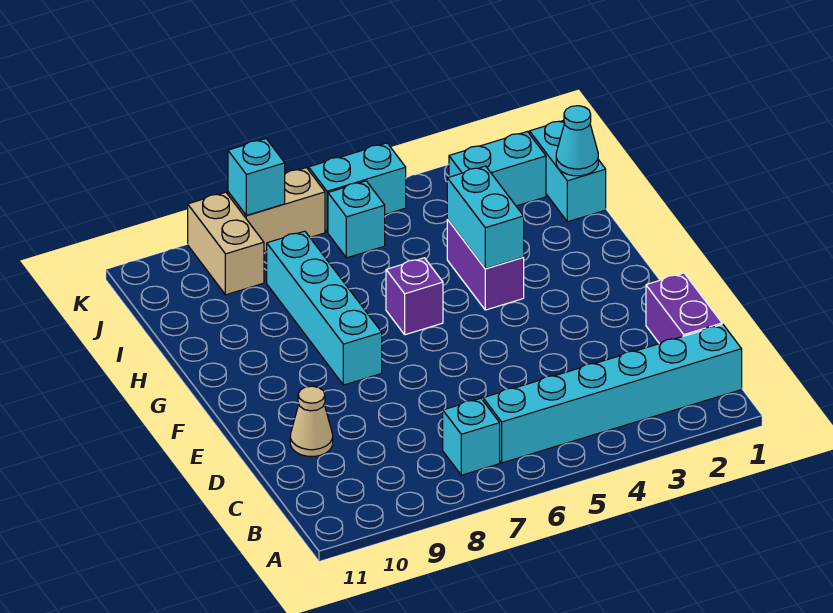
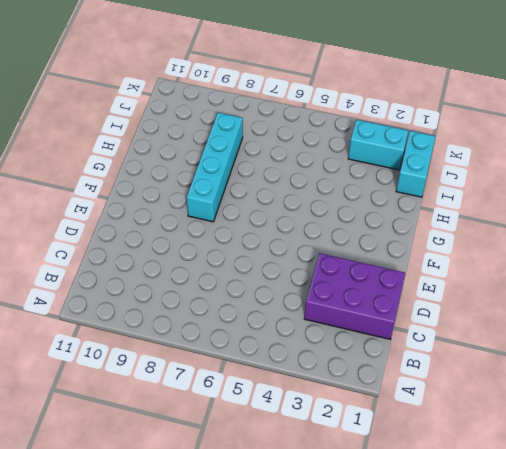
purple brick C1:D3 level 1 -> purple brick C1:D1 level 1
none -> cyan brick B1:B6 level 1
none -> cyan brick B7 level 1
none -> tan cone D10 level 1

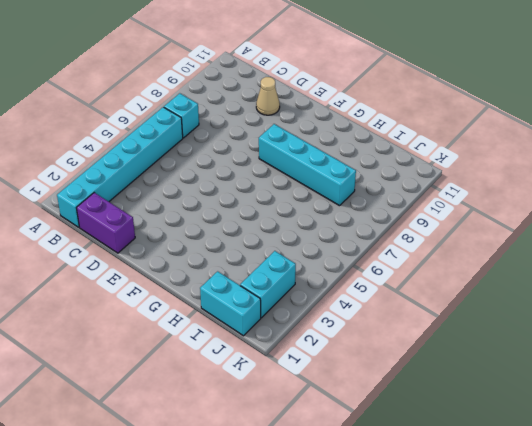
none -> purple brick G4:H4 level 1
none -> purple brick G6 level 1
none -> cyan brick J6 level 1

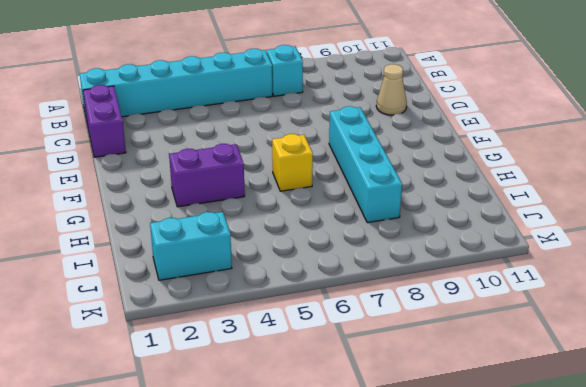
purple brick G3:G4 level 1 -> purple brick G4:H4 level 1
yellow brick G6 level 1 -> purple brick G6 level 1
none -> cyan brick I1:J1 level 1
none -> cyan brick J6 level 1
none -> tan brick J9:K9 level 1

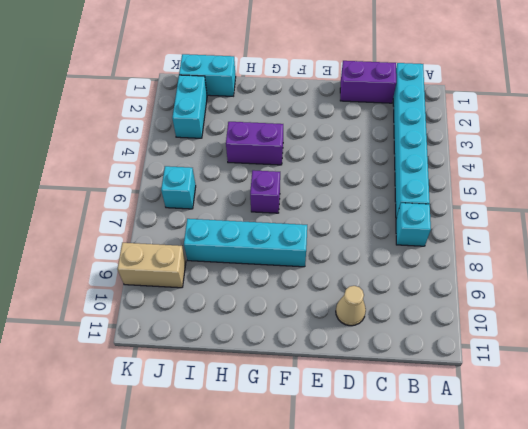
none -> cyan brick K5:K6 level 1
none -> tan brick K7:K8 level 1
none -> cyan brick G4:H4 level 2

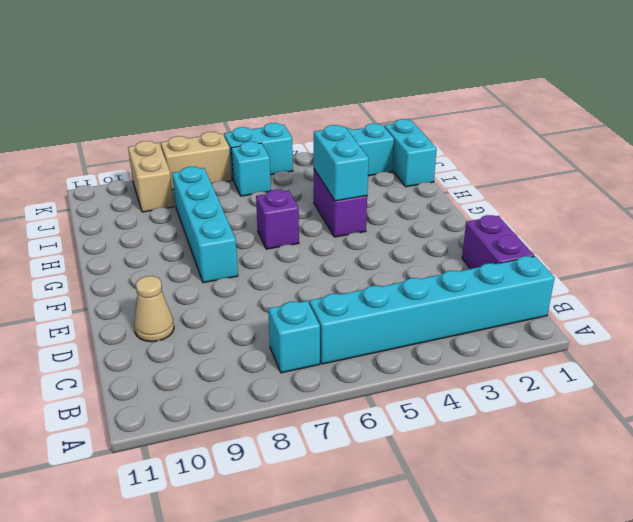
none -> cyan cone I1 level 2
none -> cyan brick K8 level 2

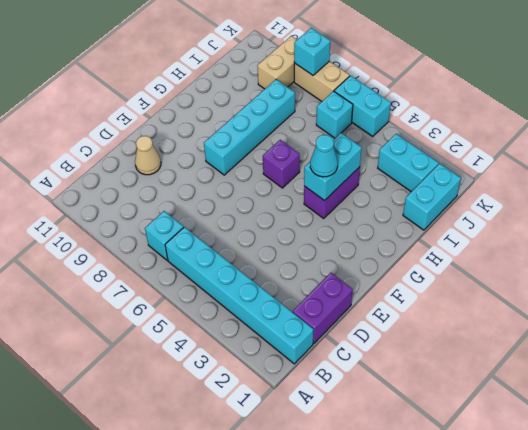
cyan cone G4 level 3 -> cyan cone I1 level 2

